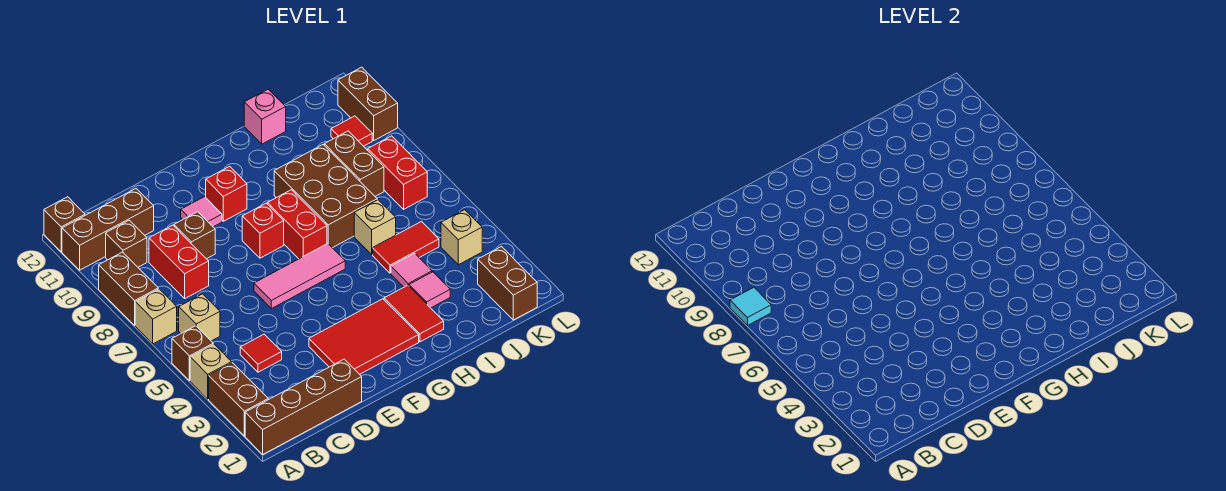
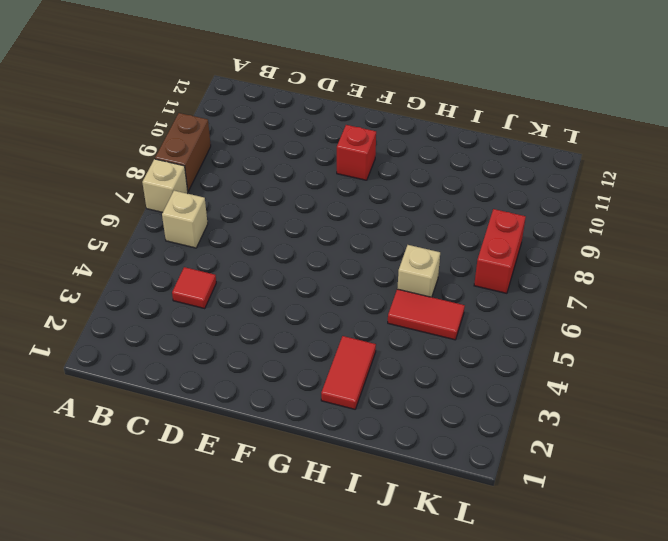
none -> brown brick A1:D1 level 1
none -> brown brick A2:A3 level 1
none -> tan brick A4 level 1
none -> brown brick A5 level 1

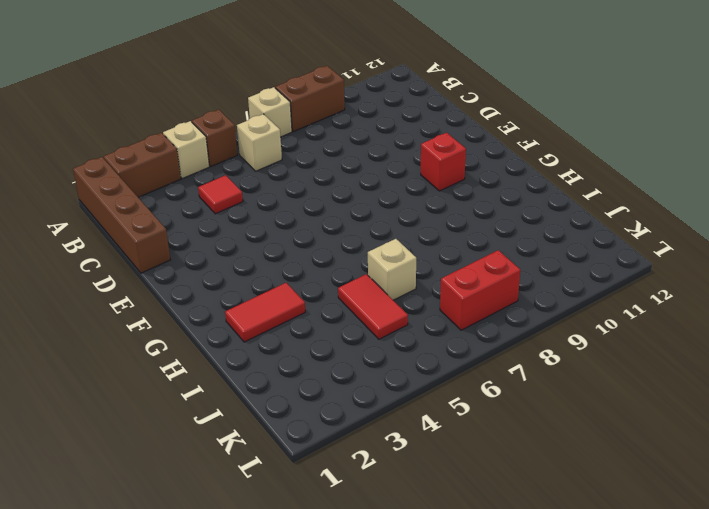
none -> brown brick A11:C11 level 1
none -> brown brick A12 level 1
none -> brown brick B10 level 1
none -> red brick C8:C9 level 1

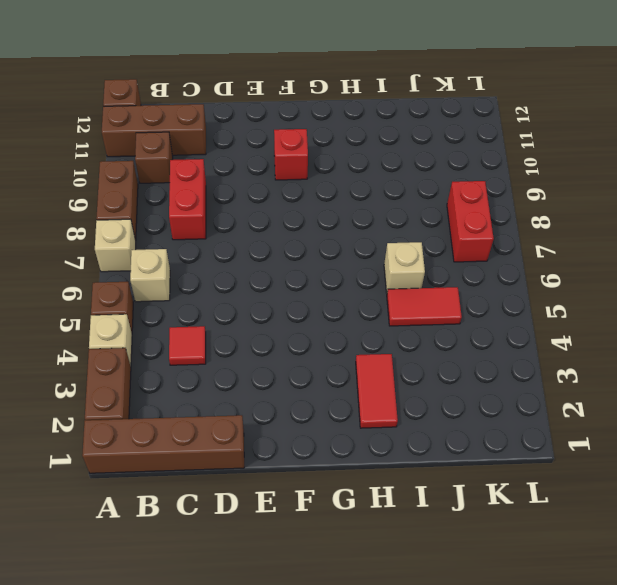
none -> brown brick D9 level 1
none -> red tile E2:G3 level 1
none -> pink tile E6:G6 level 1
none -> pink tile E10 level 1

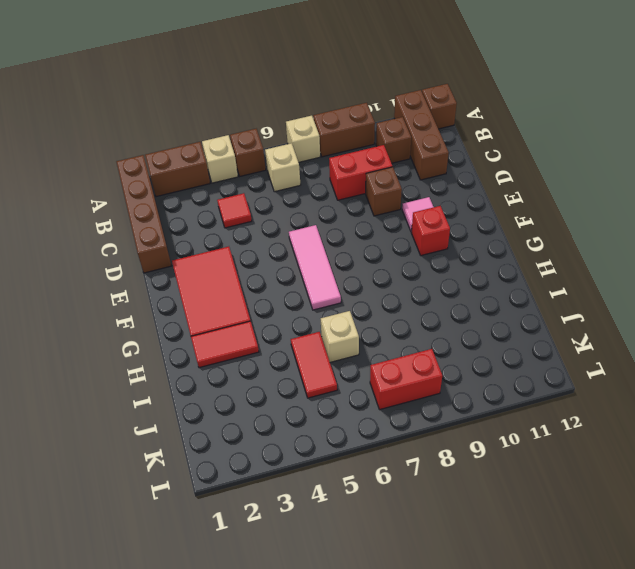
none -> red brick F8 level 1
none -> red brick G7:G8 level 1
none -> brown brick H7:I9 level 1
none -> pink tile I3 level 1

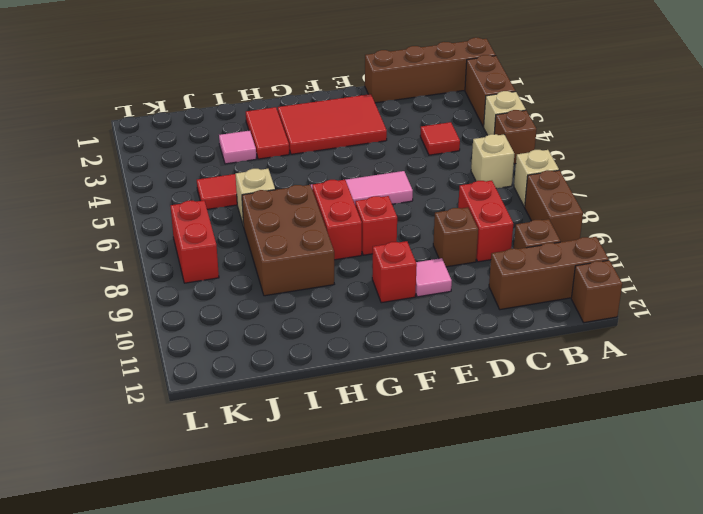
none -> pink tile I4 level 1
none -> pink brick I12 level 1
none -> brown brick J8:J9 level 1
none -> brown brick K1:K2 level 1

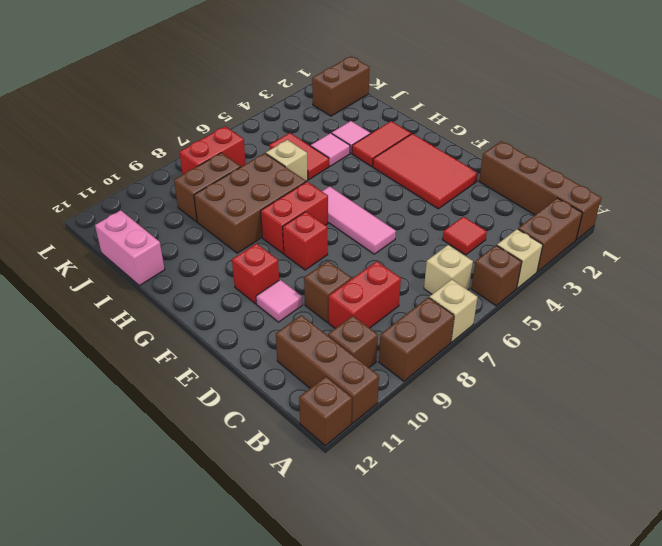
pink brick I12:J12 level 1 -> pink brick I12 level 1
none -> tan brick K4 level 1
none -> red tile K10 level 1
none -> brown brick L10:L11 level 1
none -> cyan tile A8 level 2

